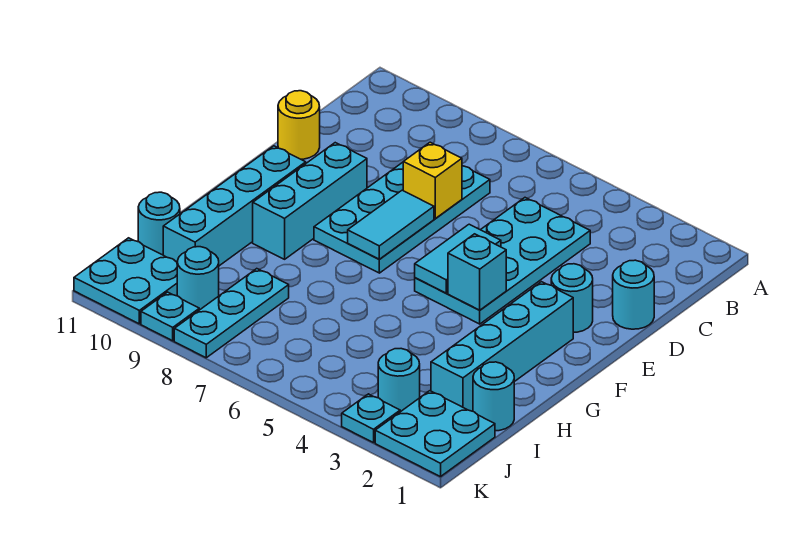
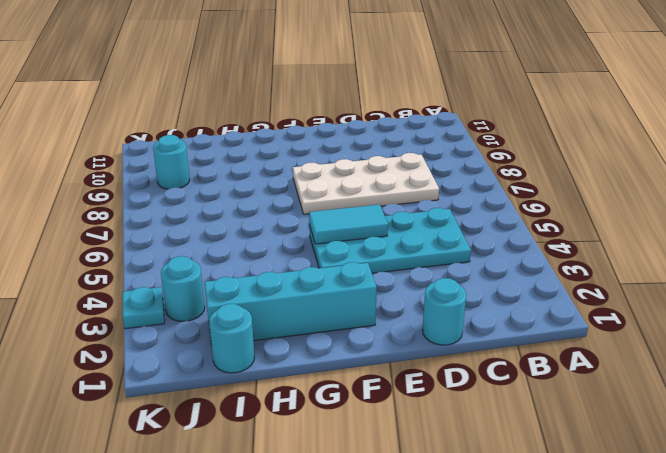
white plate C7:F8 level 1 -> cyan plate C7:F8 level 1
none -> yellow round brick D11 level 1
none -> cyan round brick E2 level 1
none -> cyan brick E9:G9 level 1

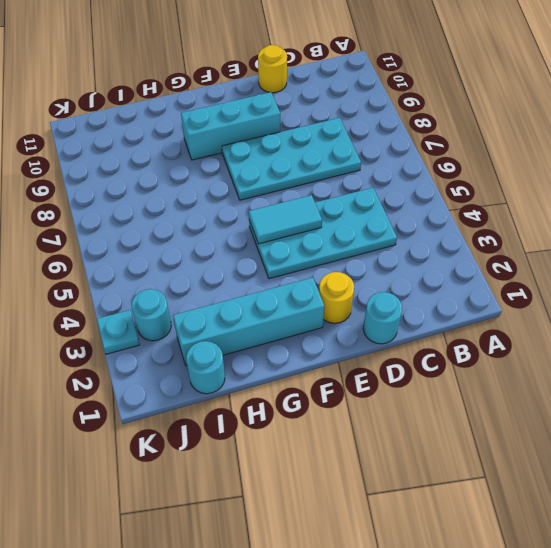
yellow round brick E2 level 1 -> cyan round brick E2 level 1
none -> cyan brick F10:I10 level 1
none -> cyan plate I8:K8 level 1
none -> cyan round brick I11 level 1

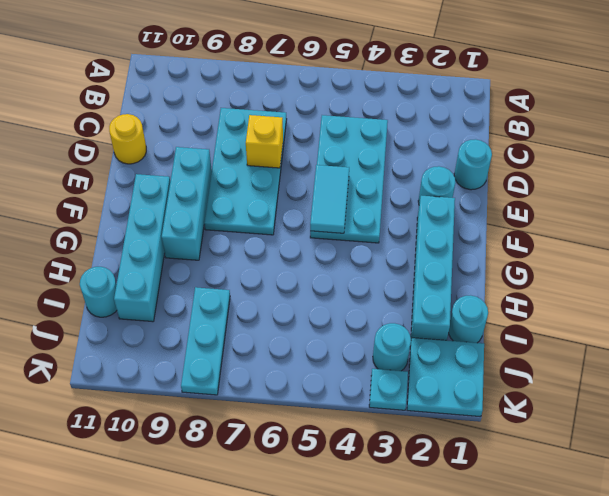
none -> cyan round brick J9 level 1
none -> cyan plate J10:K11 level 1
none -> cyan plate K9 level 1

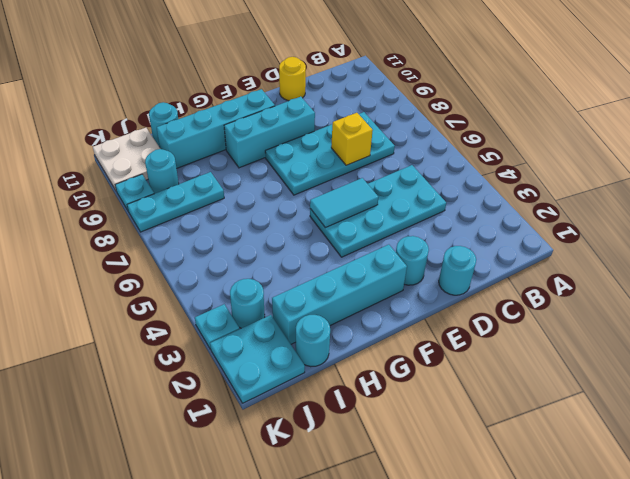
white plate J10:K11 level 1 -> cyan plate J10:K11 level 1
none -> cyan tile E7:F7 level 2
none -> cyan brick F4 level 2

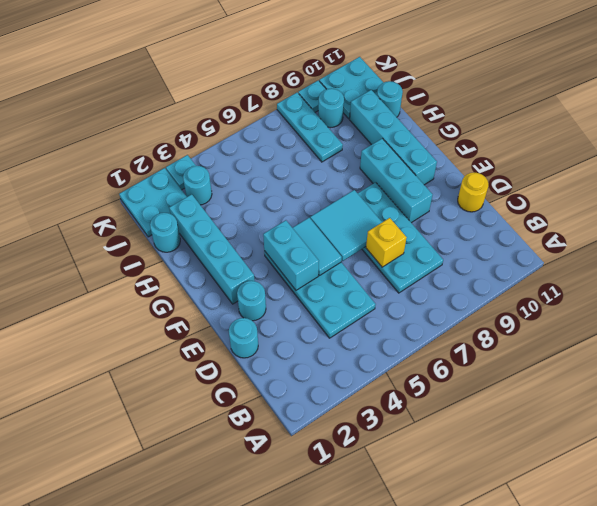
cyan brick E4:F4 level 2 -> cyan brick F4 level 2
cyan tile E6:F7 level 2 -> cyan tile E7:F7 level 2

